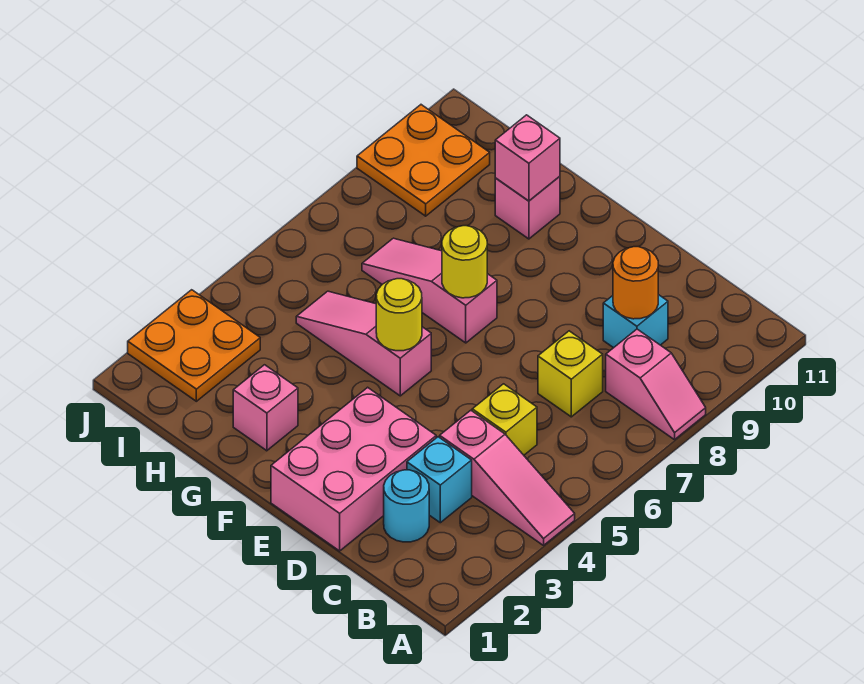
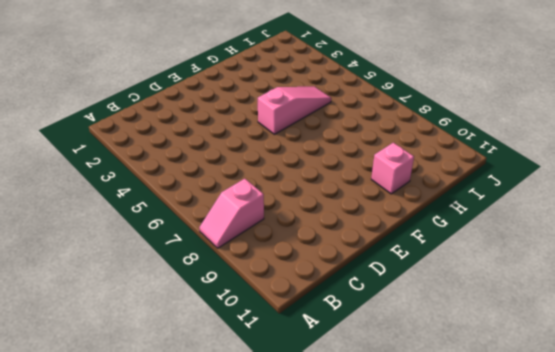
none -> pink slope A4:C4 level 1 top C
none -> cyan round brick C2 level 1
none -> cyan brick C3 level 1

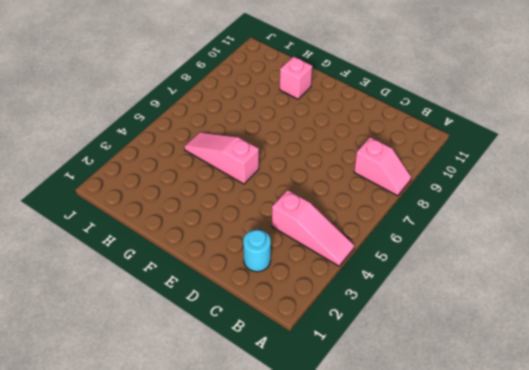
none -> cyan brick C3 level 1
none -> yellow brick C5 level 1
none -> yellow brick C7 level 1

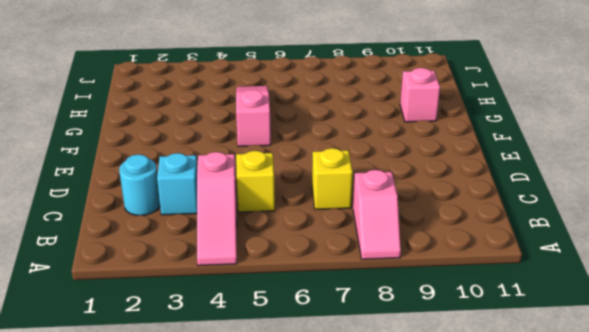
none -> cyan brick C9 level 1
none -> pink brick D1:E3 level 1
none -> pink slope F7:H7 level 1 top F

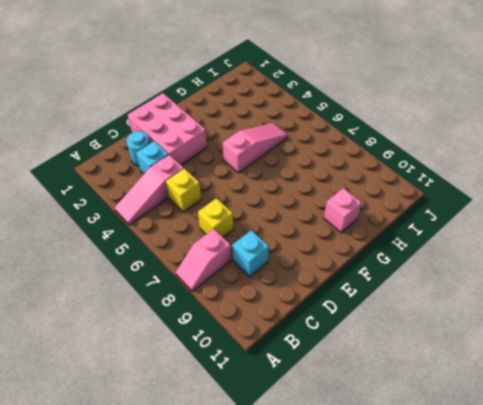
none -> pink slope F7:H7 level 1 top F
none -> pink brick G2 level 1
none -> orange plate I2:J3 level 1

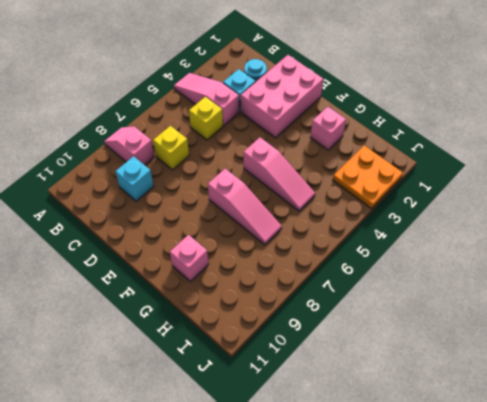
none -> orange plate I9:J10 level 1
none -> orange round brick C9 level 2
none -> yellow round brick F5 level 2

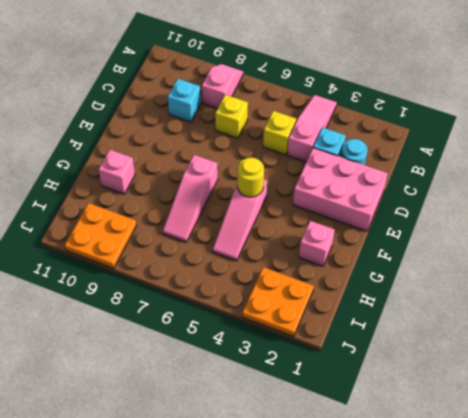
none -> orange round brick C9 level 2
none -> yellow round brick F7 level 2
none -> pink brick G10 level 2

